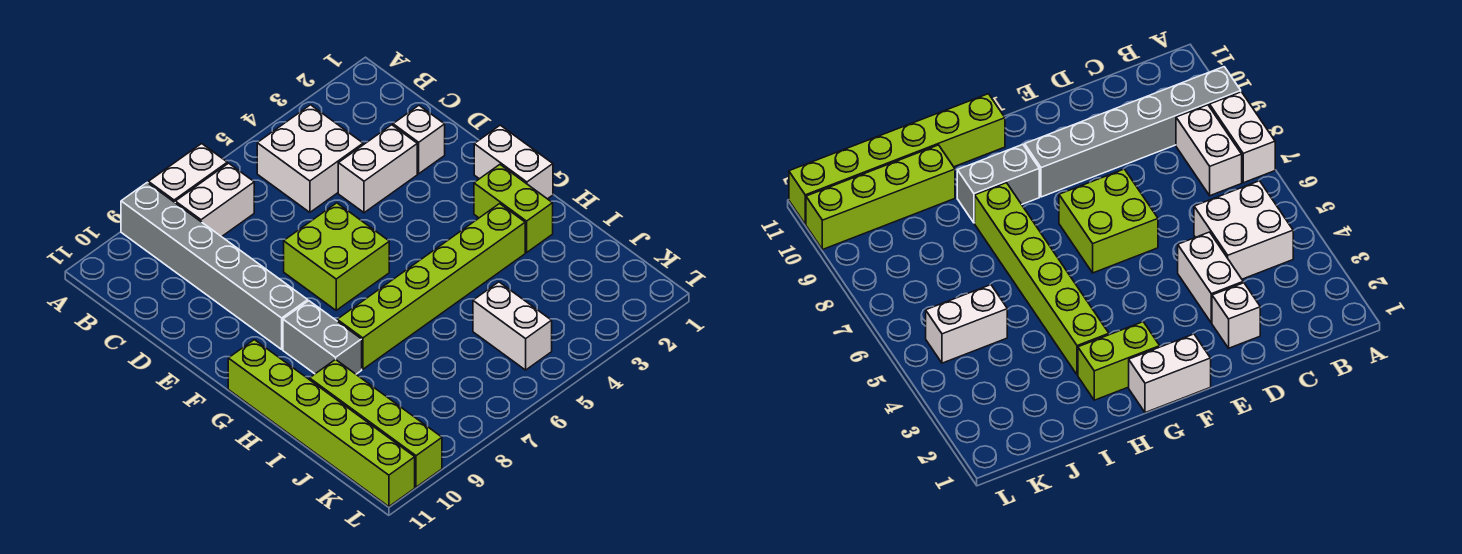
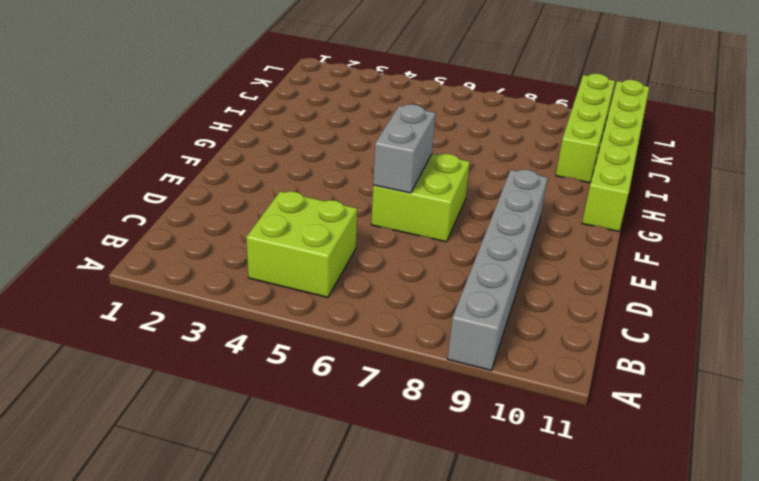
lime brick B4:C5 level 1 -> white brick B4:C5 level 1
grey brick E6:F6 level 2 -> grey brick G9:H9 level 1
none -> white brick A7:A8 level 1
none -> white brick B7:B8 level 1
none -> white brick D2 level 1

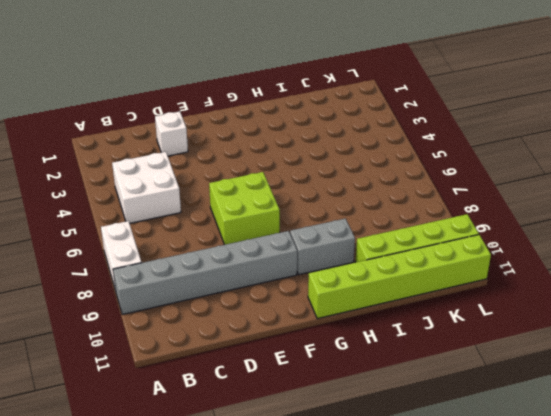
none -> white brick B7:B8 level 1
none -> white brick D3:D4 level 1
none -> white brick F1:G1 level 1

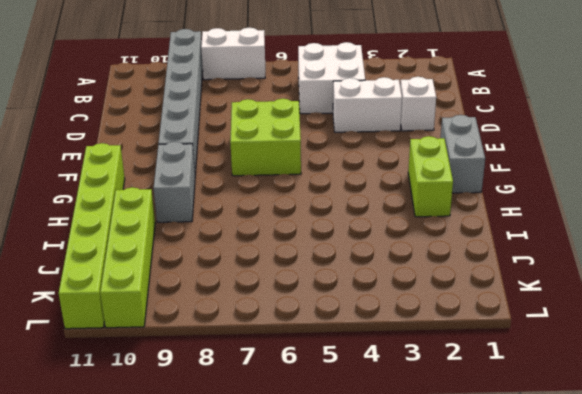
grey brick F1:G1 level 1 -> white brick F1:G1 level 1
none -> white brick B7:B8 level 1
none -> lime brick H3:H8 level 1
none -> white brick J5:K5 level 1

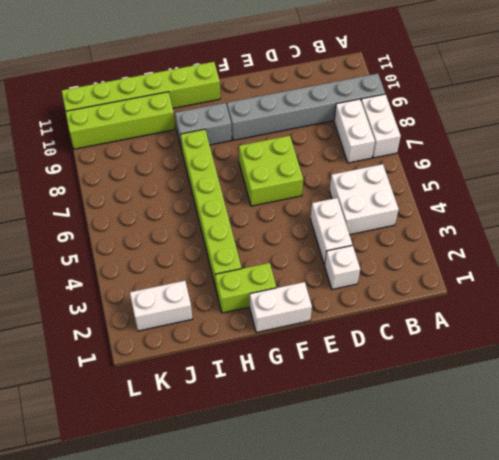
white brick J2:K2 level 1 -> white brick J5:K5 level 1

